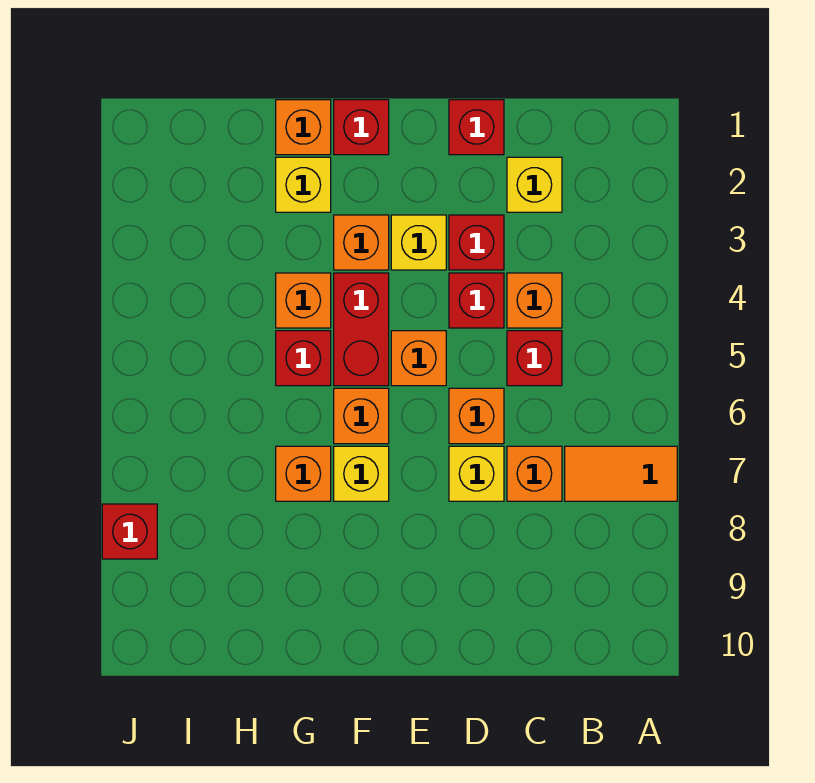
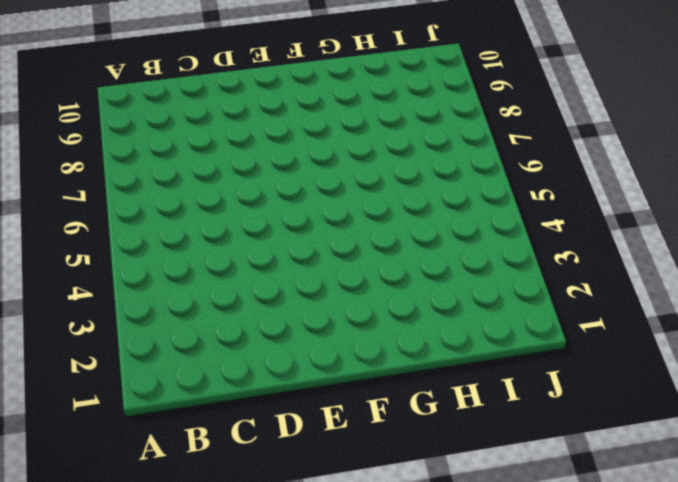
none -> orange tile A7:B7 level 1
none -> yellow brick C2 level 1
none -> orange brick C4 level 1

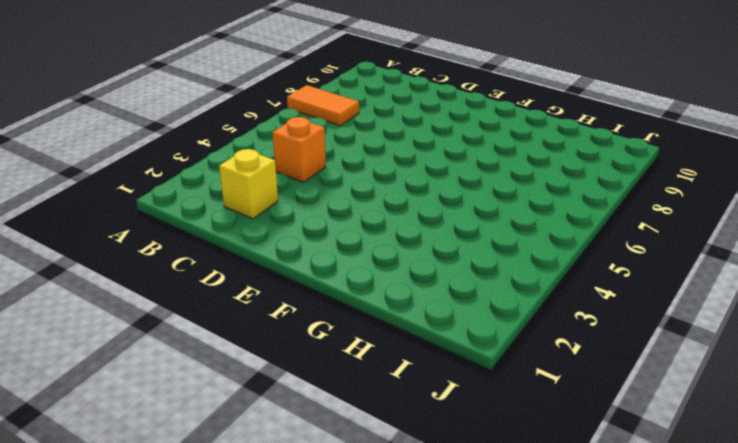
none -> red brick C5 level 1
none -> orange brick C7 level 1
none -> red brick D1 level 1

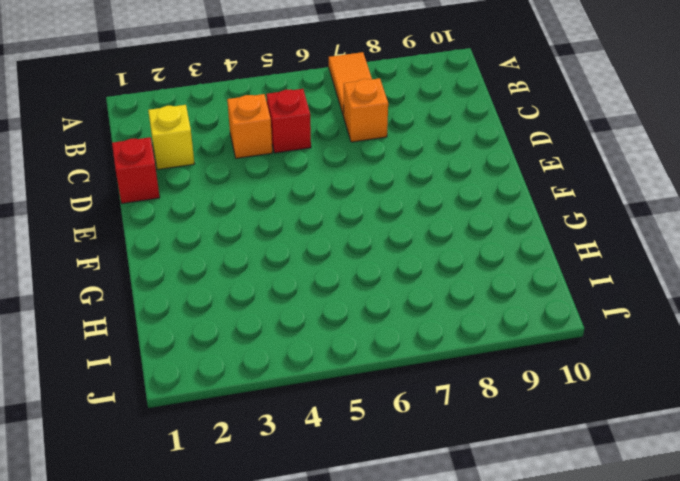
none -> red brick D3 level 1
none -> red brick D4 level 1
none -> orange brick D6 level 1

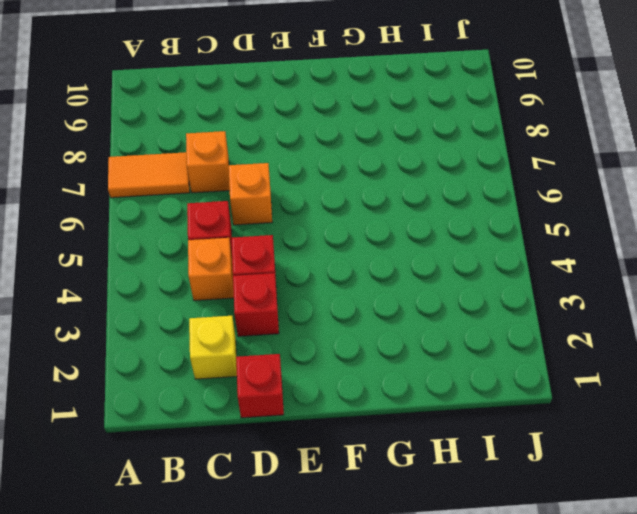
none -> yellow brick D7 level 1
none -> yellow brick E3 level 1
none -> orange brick E5 level 1

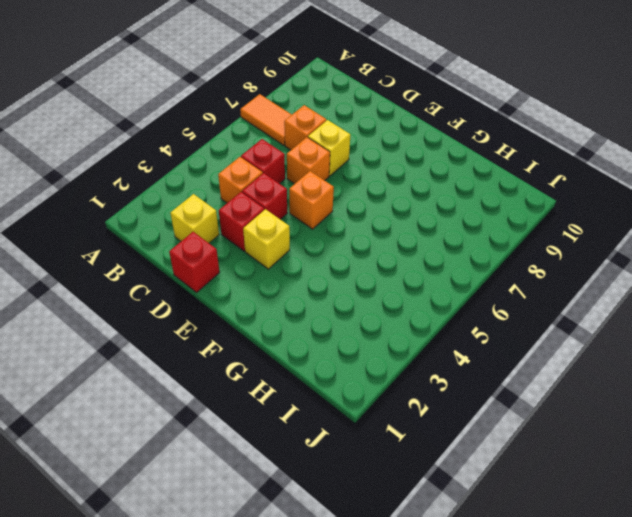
none -> red brick F1 level 1
none -> orange brick F3 level 1
none -> red brick F4:F5 level 1

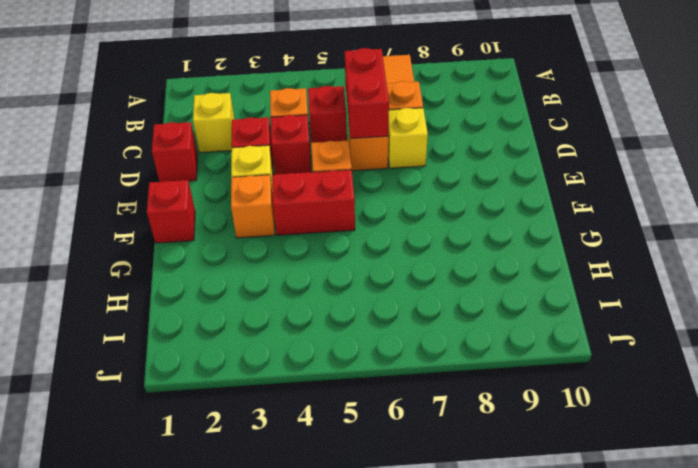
red brick C6:D6 level 2 -> none
none -> orange brick F6 level 1
none -> yellow brick F7 level 1
none -> orange brick G1 level 1

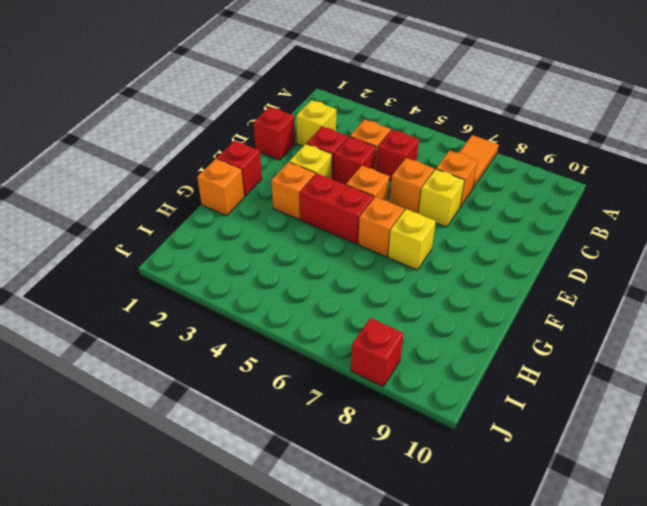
none -> yellow brick G2 level 1
none -> orange brick G4 level 1
none -> red brick G5 level 1

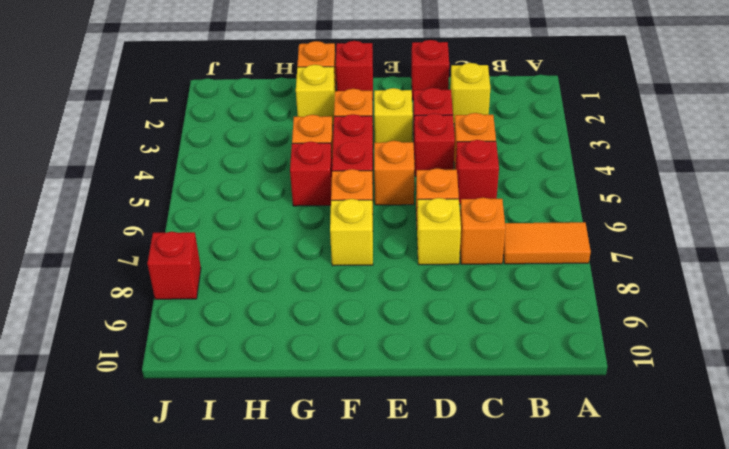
none -> orange brick G7 level 1

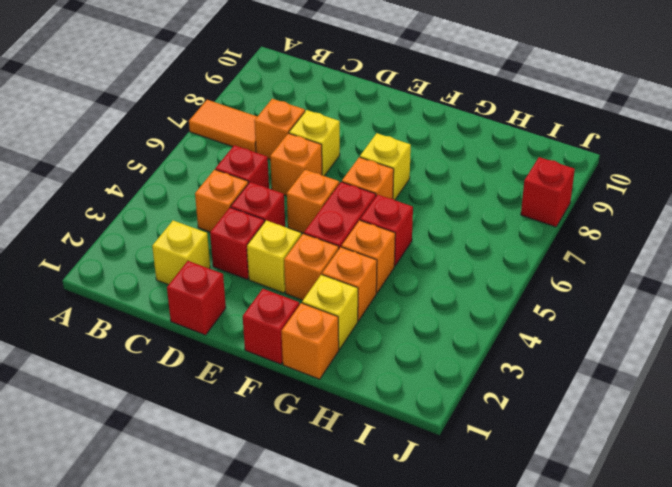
orange brick G3 level 1 -> orange brick G7 level 1

